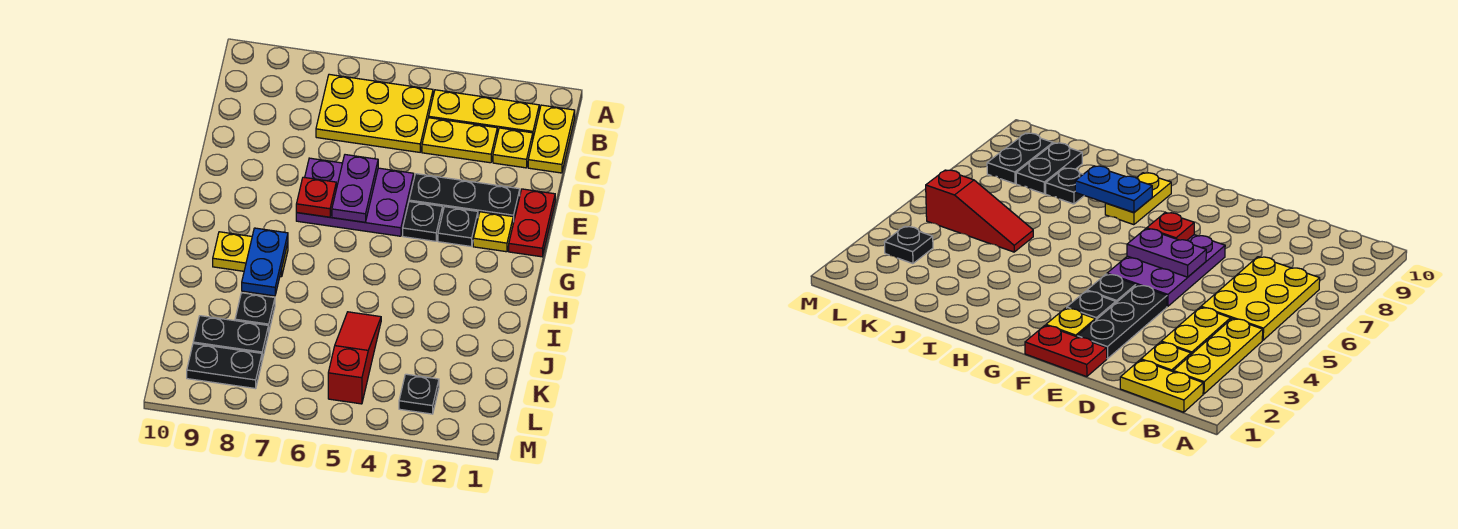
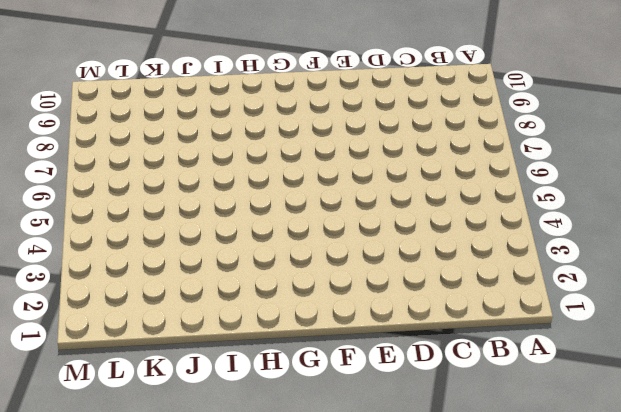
none -> yellow plate B1:C1 level 1
none -> yellow plate B2:B4 level 1
none -> yellow plate B5:C7 level 1

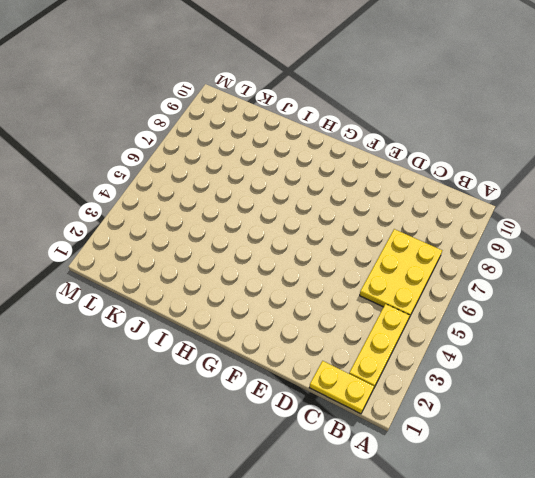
none -> yellow plate C2 level 1
none -> yellow plate C3:C4 level 1
none -> red plate E1:F1 level 1

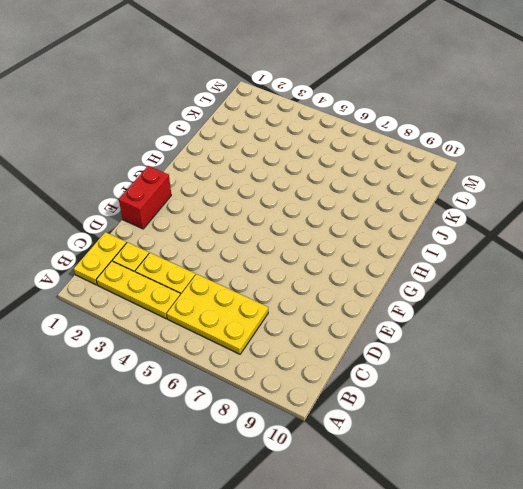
red brick E1:F1 level 1 -> red plate E1:F1 level 1
none -> black plate E2:E4 level 1
none -> purple plate E5:F7 level 1
none -> yellow plate F2 level 1

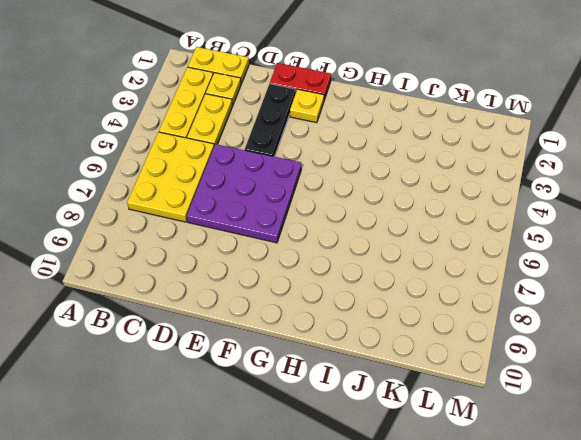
purple plate D5:F7 level 1 -> purple plate E5:F7 level 1
none -> black plate F3 level 1
none -> black plate F4 level 1
none -> yellow plate H8:H9 level 1

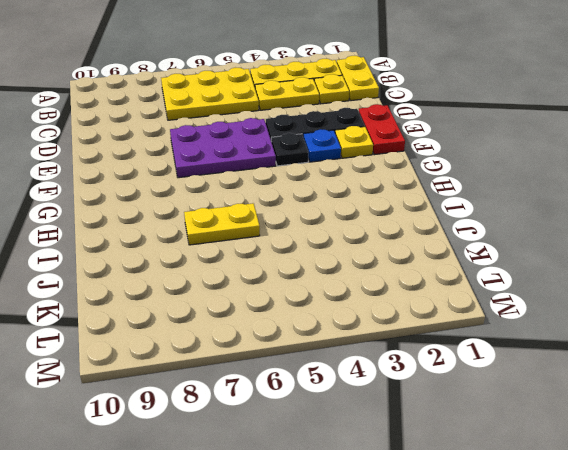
blue plate F3 level 1 -> black plate F3 level 1
yellow plate I6:I7 level 1 -> yellow plate H8:H9 level 1
none -> red slope J5:L5 level 1 top L
none -> black plate J8 level 1
none -> black plate K8:K9 level 1

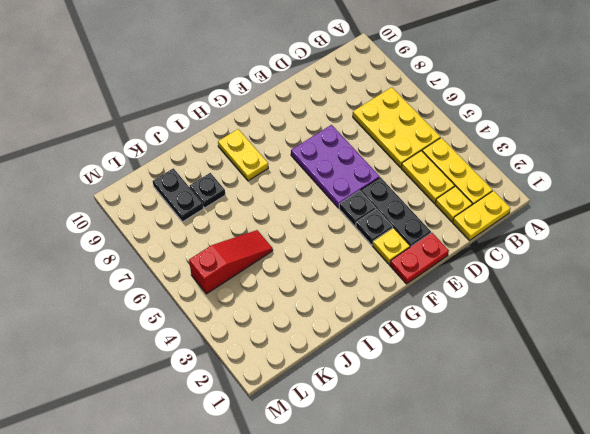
none -> black plate L3 level 1
none -> black plate L8:L9 level 1
none -> purple plate E6:F6 level 2

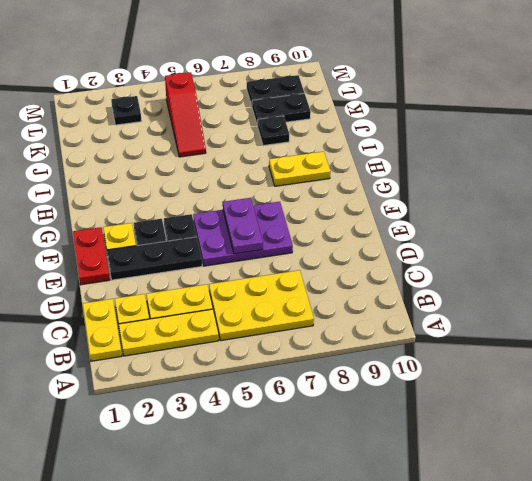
none -> red plate F7 level 2
none -> blue plate H8:I8 level 2

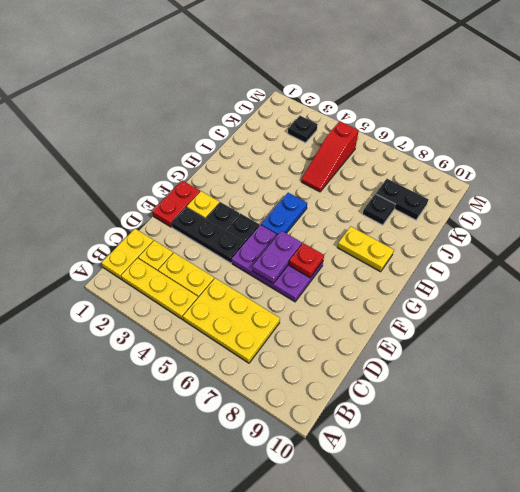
blue plate G5:H5 level 1 -> blue plate H8:I8 level 2
none -> black plate L8:L9 level 1

